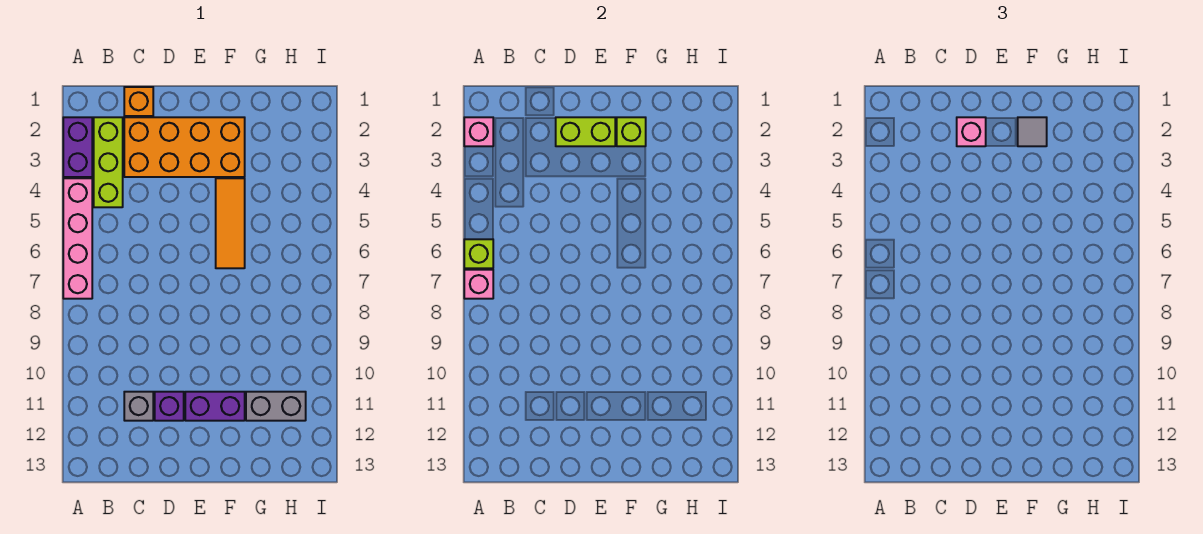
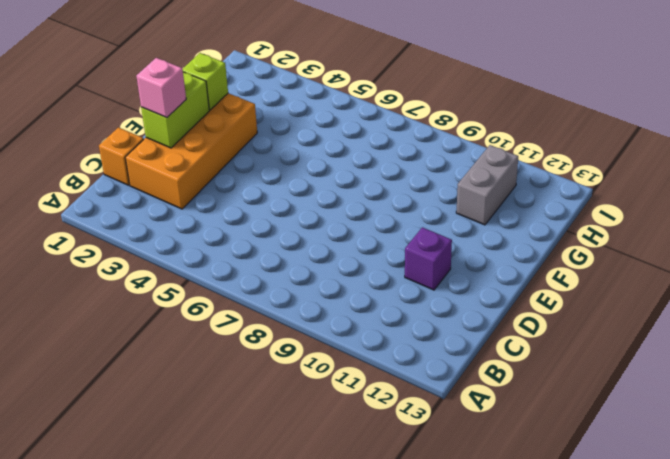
none -> purple brick A2:A3 level 1
none -> pink brick A4:A7 level 1
none -> lime brick B2:B4 level 1

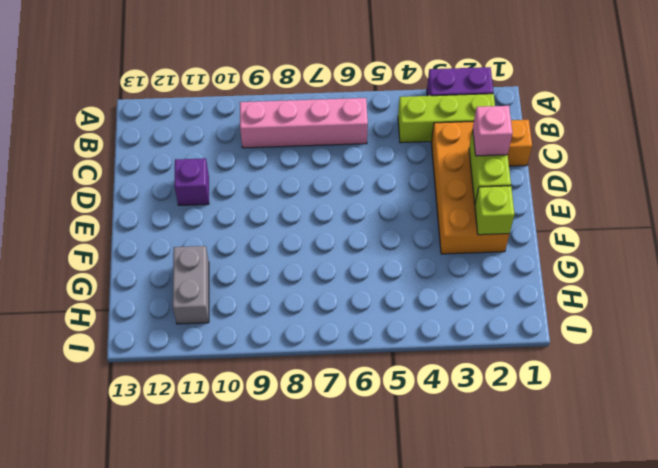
pink brick B6:B9 level 1 -> pink brick A4:A7 level 1
none -> grey brick C11 level 1
none -> purple brick E11:F11 level 1
none -> orange tile F4:F6 level 1

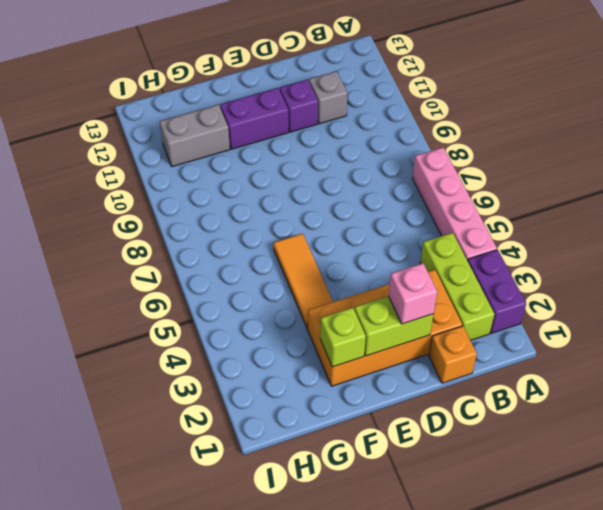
none -> pink brick A2 level 2
none -> lime brick A6 level 2
none -> pink brick A7 level 2

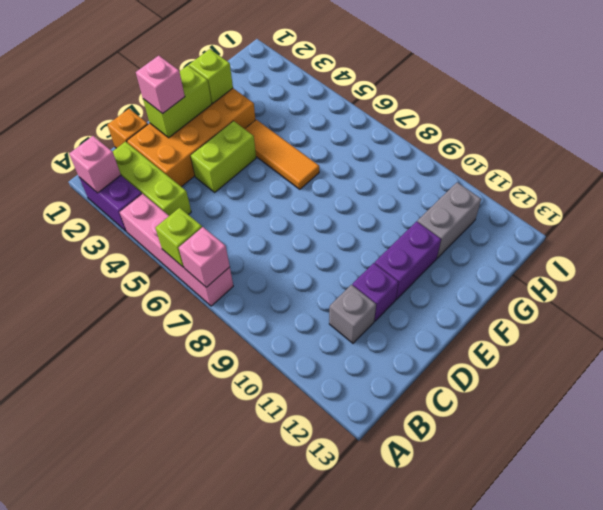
lime brick D4:E4 level 1 -> none
none -> grey tile F2 level 3

